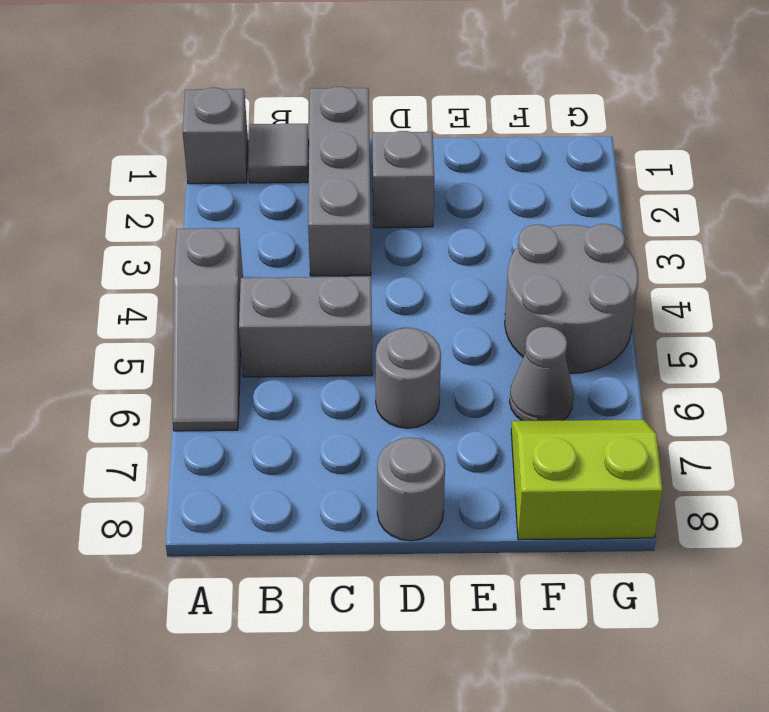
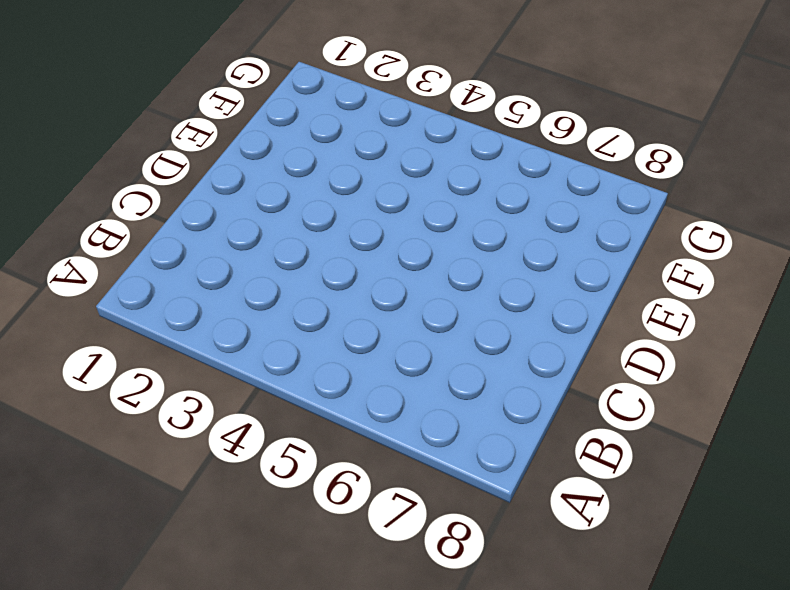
none -> grey brick A1 level 1
none -> grey slope A4:A6 level 1 top 4

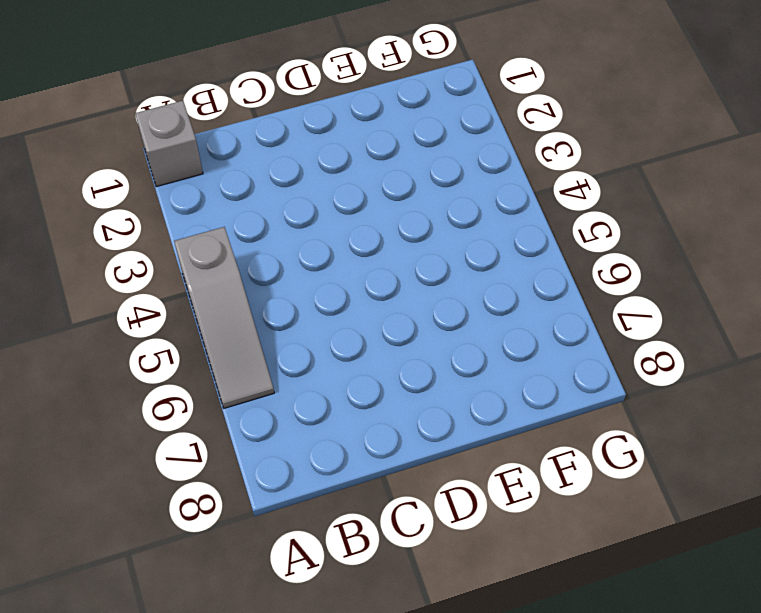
none -> grey tile B1 level 1
none -> grey brick B5:C5 level 1

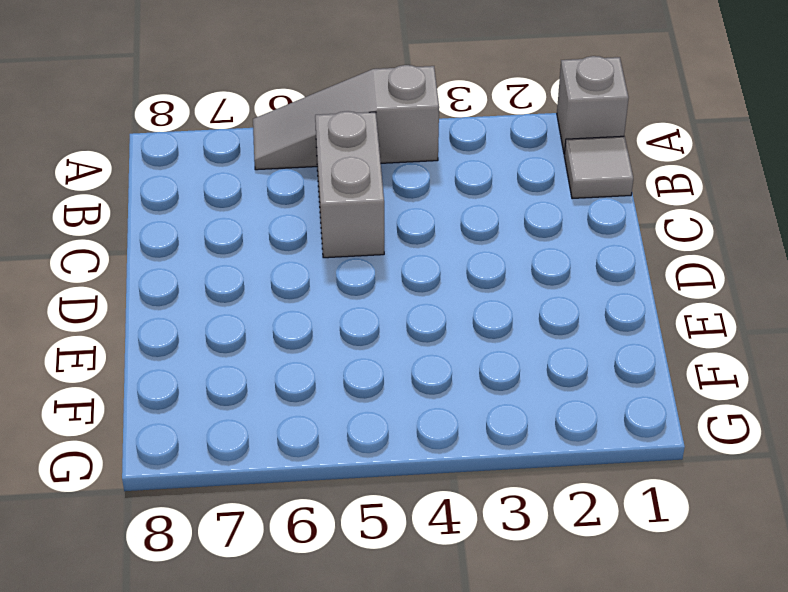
none -> grey brick C1:C3 level 1
none -> grey brick D2 level 1

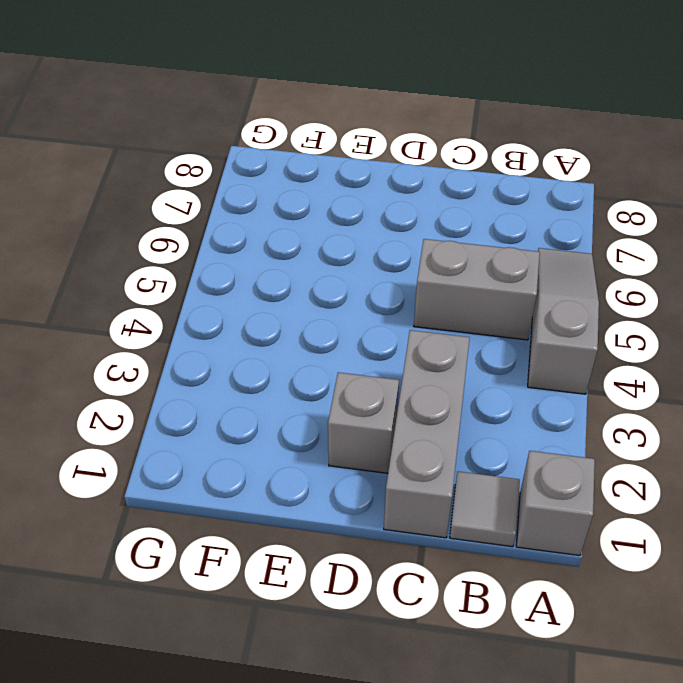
none -> grey round brick D6 level 1
none -> grey round brick D8 level 1

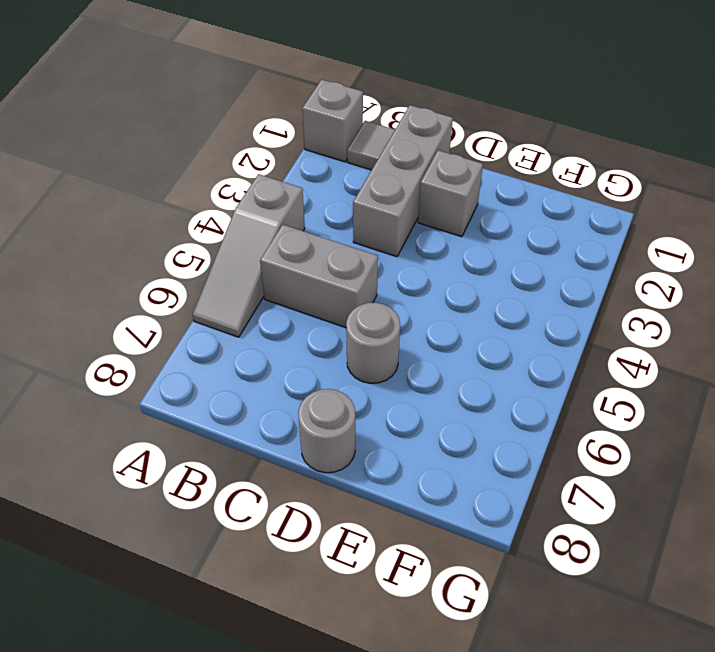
none -> grey round brick F4:G5 level 1
none -> grey cone F6 level 1

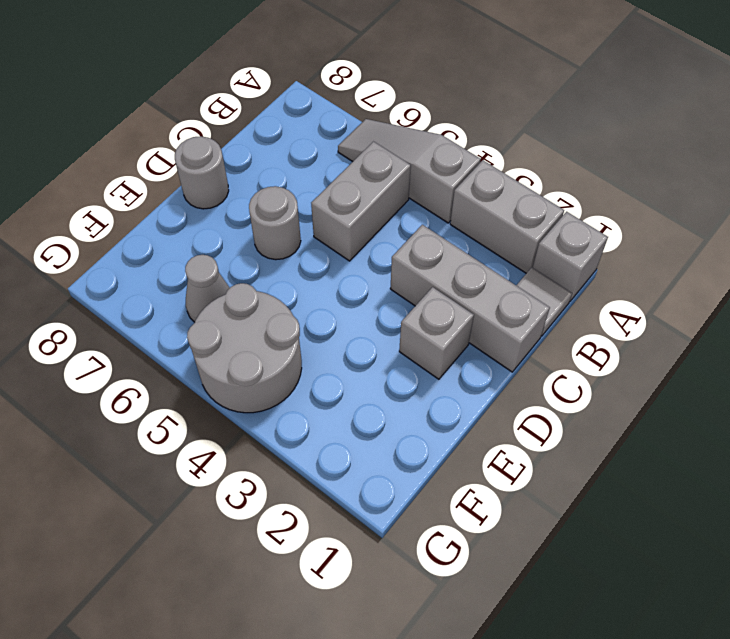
grey brick A2:A3 level 1 -> none
none -> lime slope F7:G8 level 1 top 8

